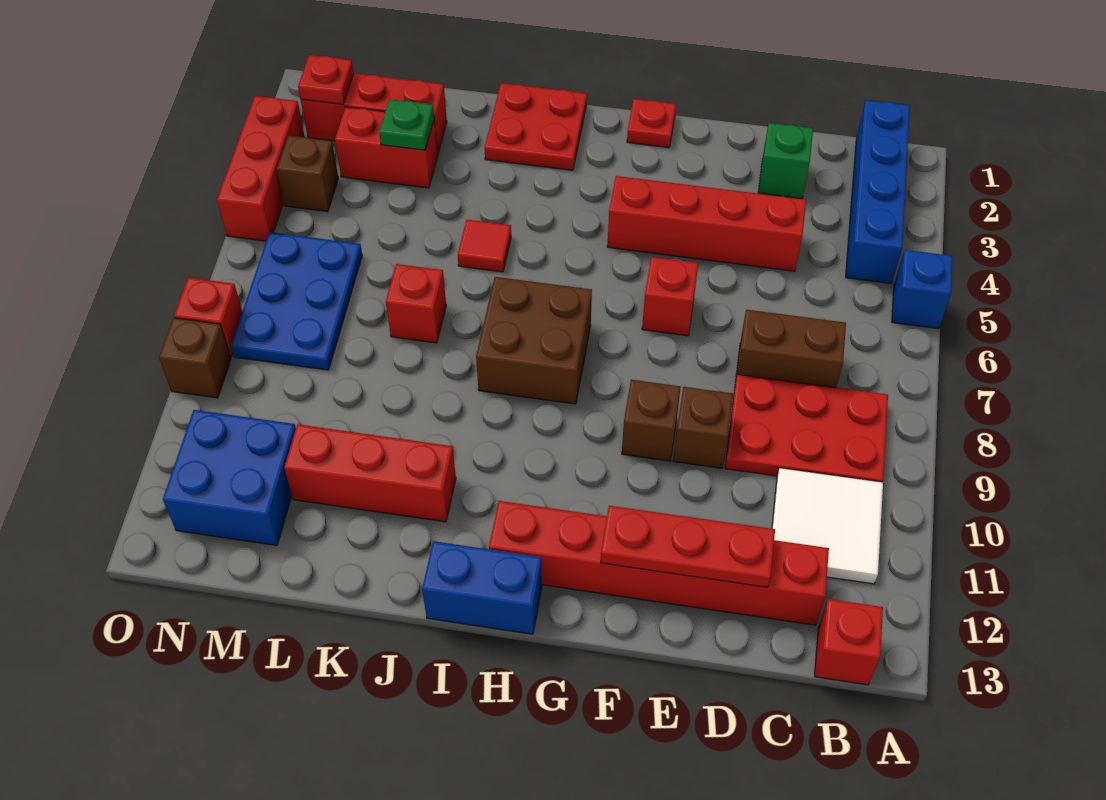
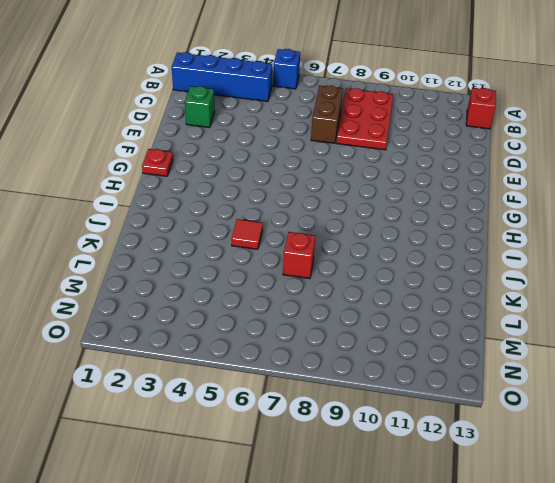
none -> white tile B10:C11 level 1
none -> red brick C12:H12 level 1
none -> red brick D4:G4 level 1
none -> brown brick E9 level 1

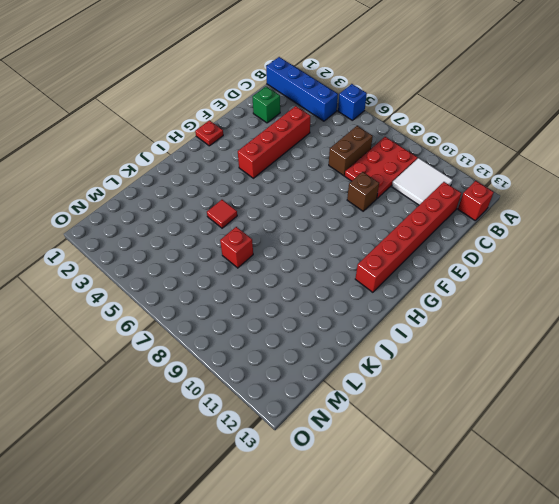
none -> red brick F6 level 1
none -> brown brick F9 level 1
none -> brown brick H7:I8 level 1
none -> blue brick H13:I13 level 1

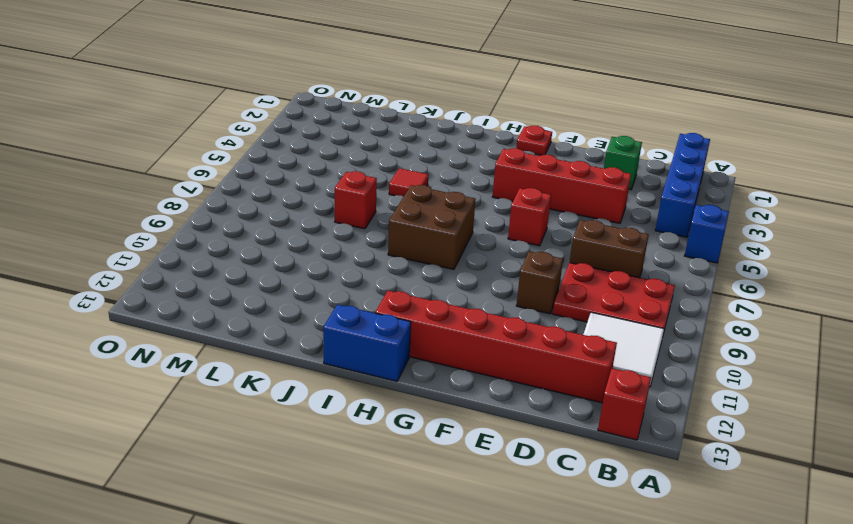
none -> brown brick F9 level 1
none -> red plate I1:J2 level 1
none -> red brick J11:L11 level 1
none -> red brick L2:N2 level 1

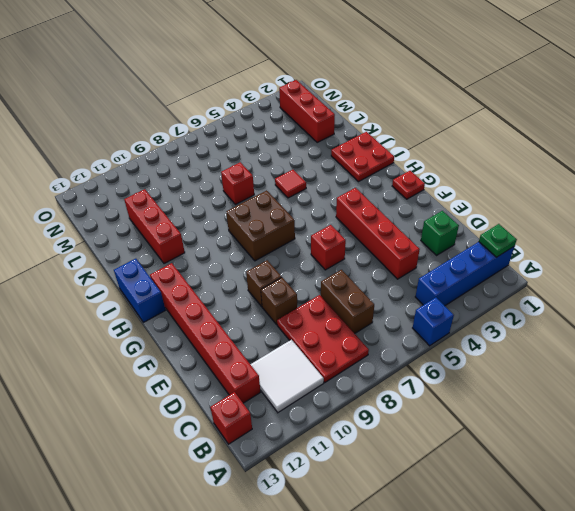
green plate B1 level 2 -> green plate L3 level 2
none -> red brick L3:M3 level 1
none -> blue plate M6:N8 level 1
none -> blue brick M11:N12 level 1
none -> brown brick N4 level 1

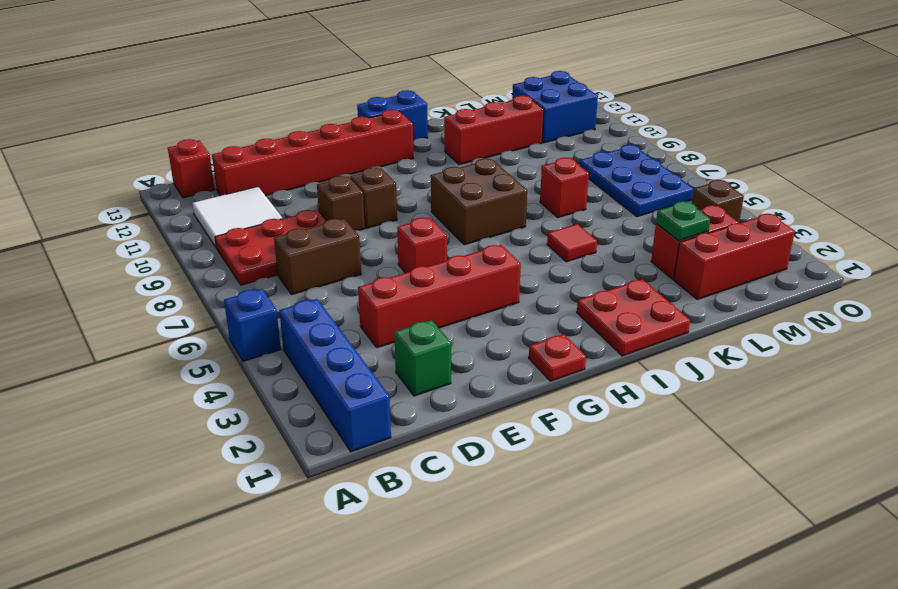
none -> red brick O3:O5 level 1
none -> red brick O8 level 1
none -> brown brick O9 level 1
none -> red plate D12:F12 level 2

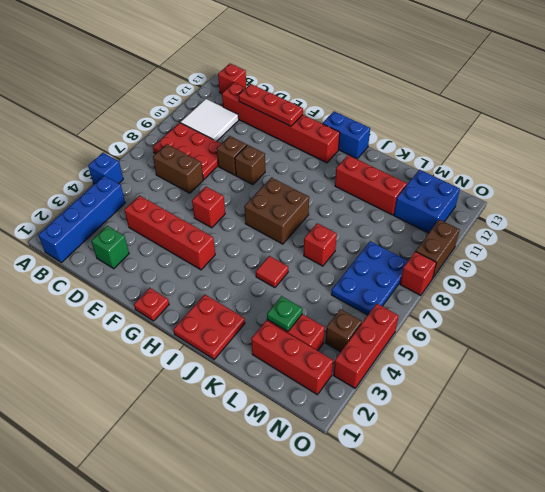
brown brick O9:O10 level 1 -> brown brick O9 level 1
none -> red plate N2 level 2

